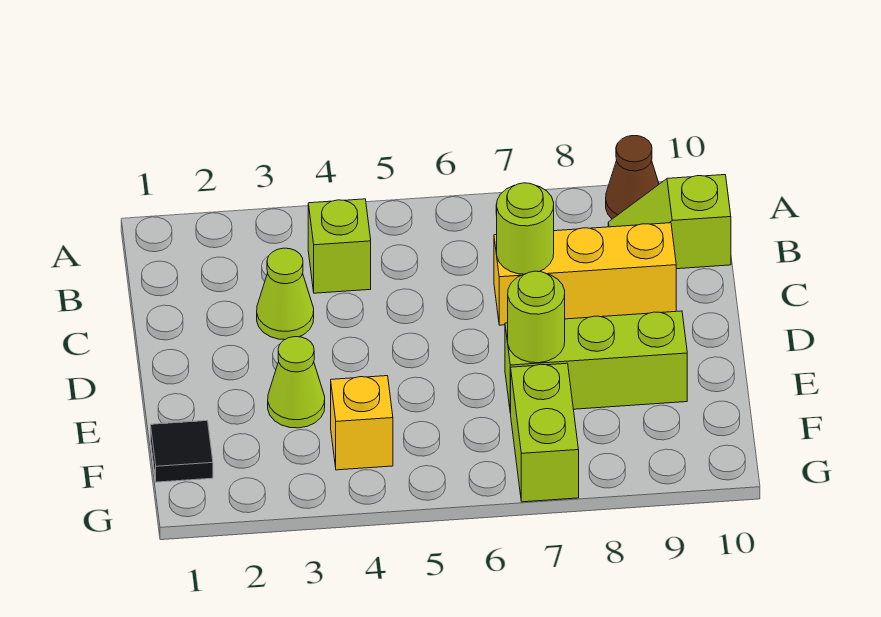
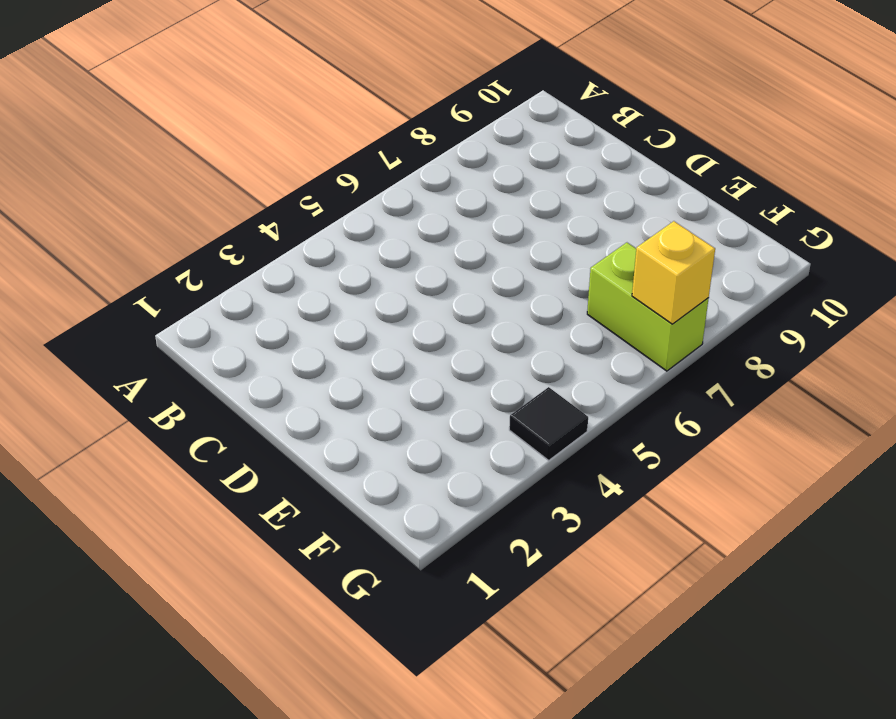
black tile G4 level 1 -> black tile F1 level 1
yellow brick G7 level 2 -> yellow brick F4 level 1
none -> brown cone A9 level 1
none -> lime brick B4 level 1
none -> lime slope B9:B10 level 1 top 10

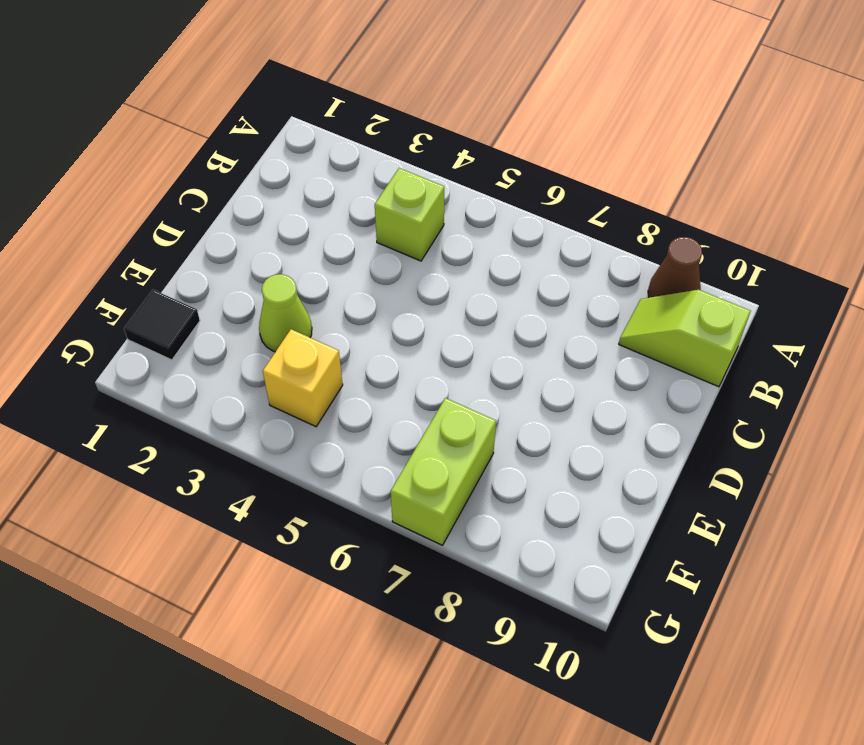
none -> lime cone C3 level 1
none -> yellow brick C7:C9 level 1
none -> lime brick E7:E9 level 1

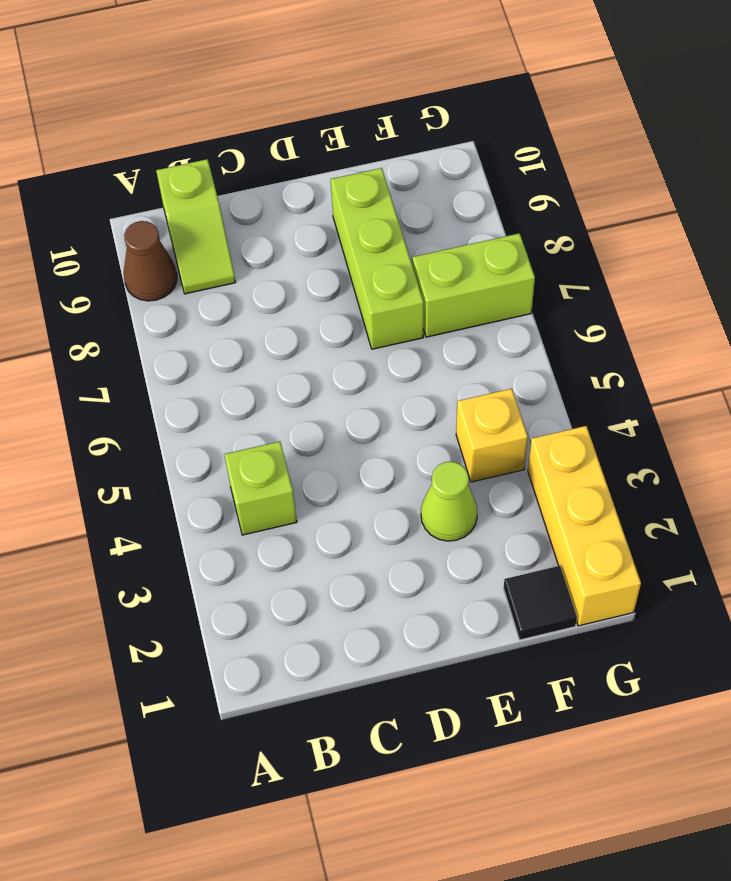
yellow brick G1:G3 level 1 -> yellow brick C7:C9 level 1
none -> lime cone C3 level 1
none -> lime round brick C7 level 2
none -> lime round brick E7 level 2

